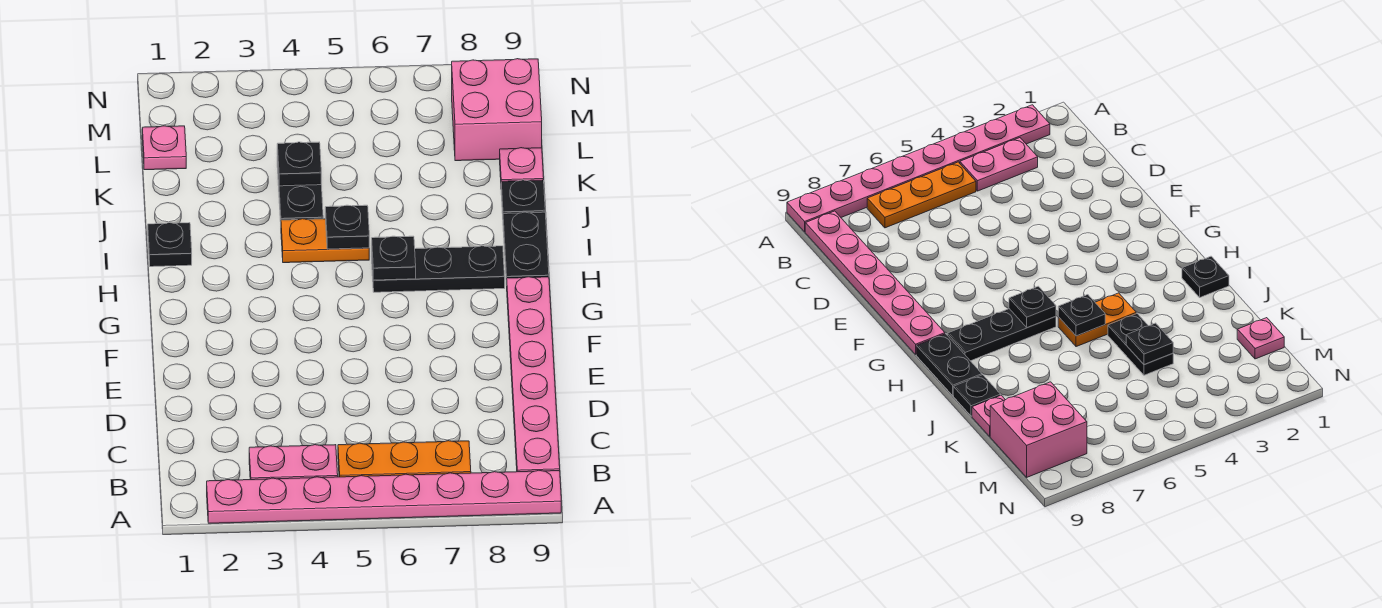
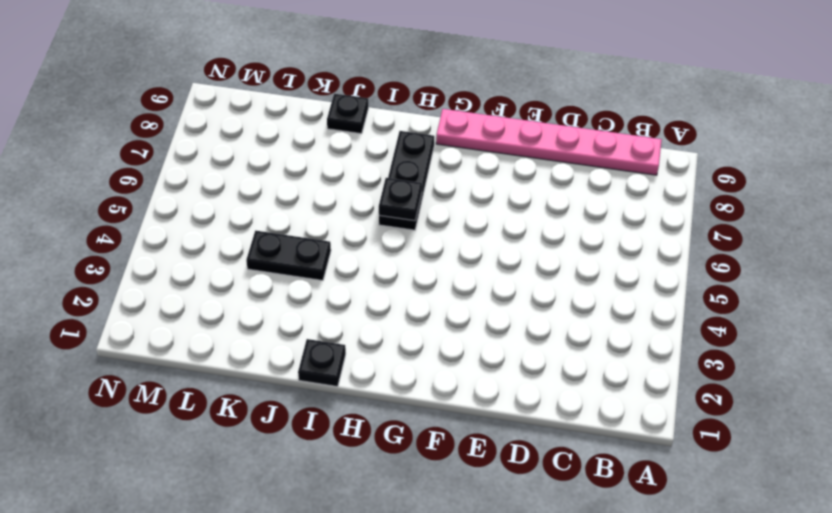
none -> pink plate A2:A9 level 1
none -> pink plate B3:B4 level 1
none -> orange plate B5:B7 level 1

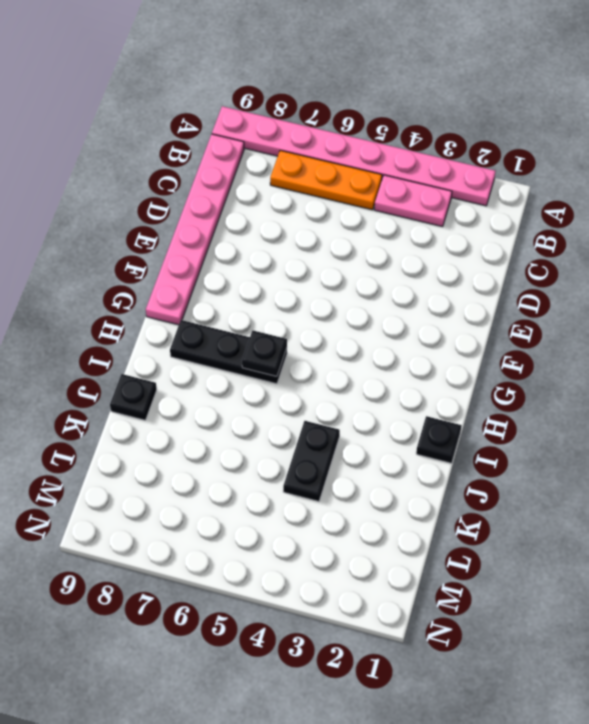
none -> black plate H9:I9 level 1
none -> orange plate I4:I5 level 1
none -> pink plate K9 level 1

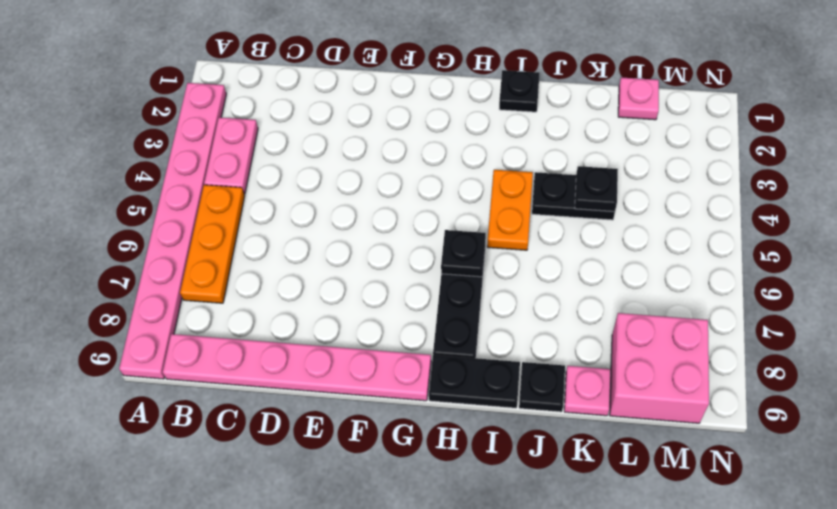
none -> black plate I5 level 2

